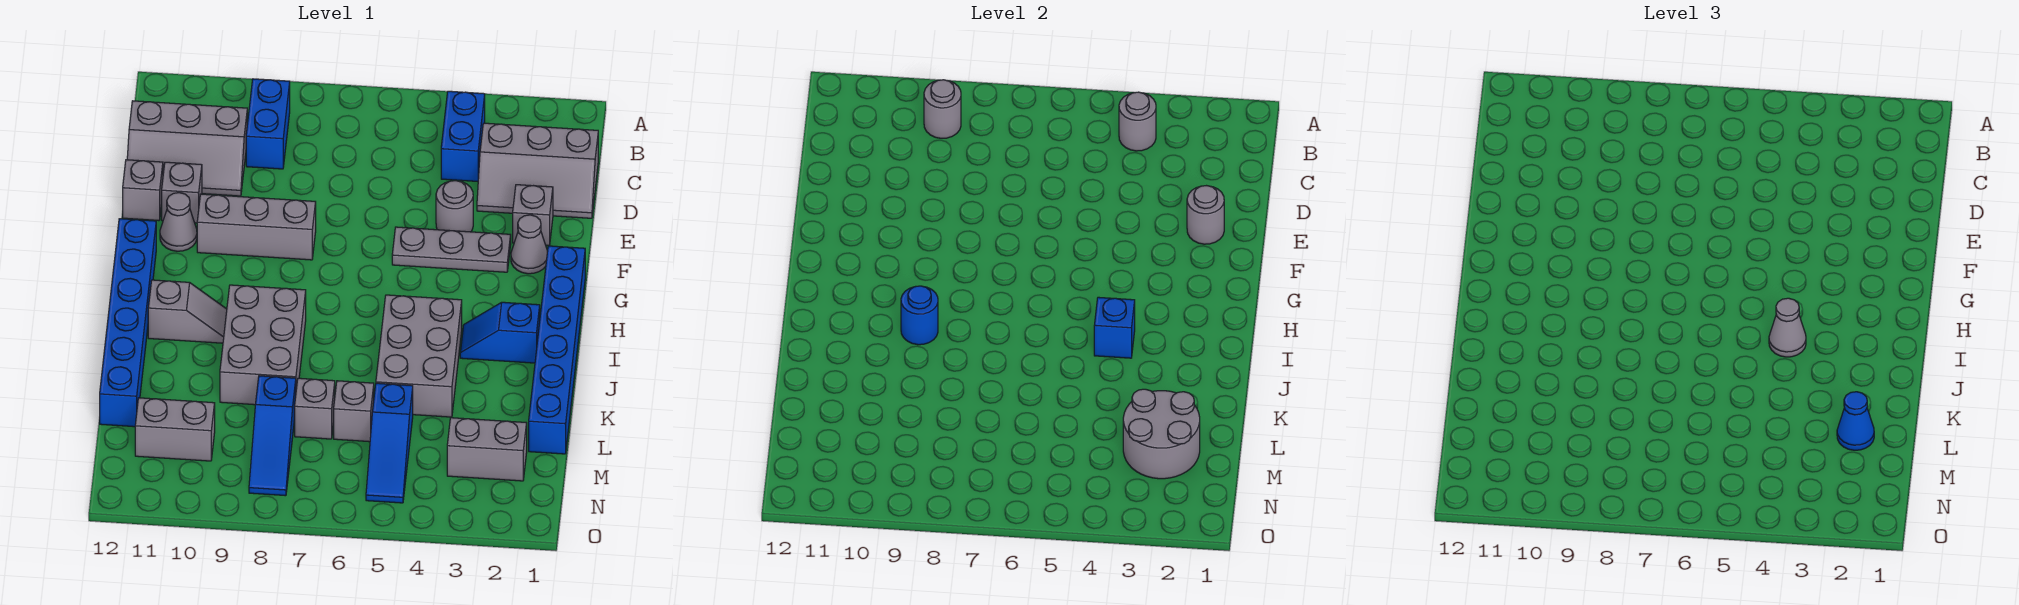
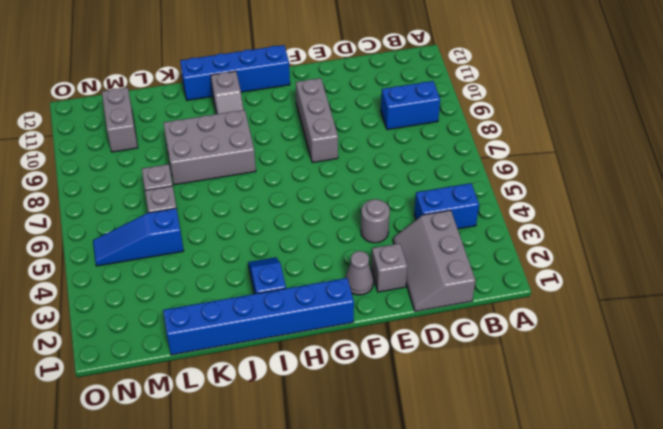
blue brick G12:J12 level 1 -> blue brick G12:L12 level 1
none -> grey slope C10:D12 level 1 top C
none -> grey brick E11 level 1
none -> grey brick E12 level 1
none -> grey plate F3:F5 level 1

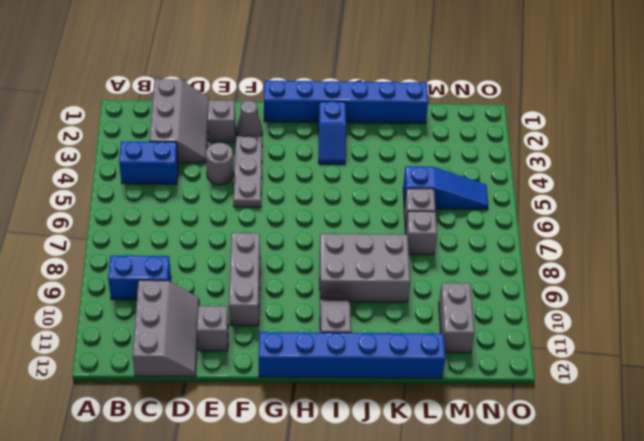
none -> grey brick E12 level 1
none -> grey cone F11 level 1
none -> grey brick I4:K5 level 1
none -> blue slope L8:N8 level 1 top L

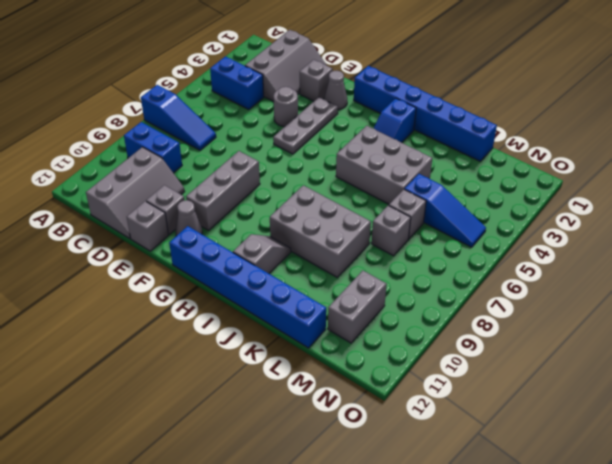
blue slope A7:C7 level 1 top A -> blue slope L8:N8 level 1 top L
none -> grey brick M2:M3 level 1
none -> grey round brick B4 level 2
none -> grey round brick B9 level 2
none -> grey round brick E2 level 2

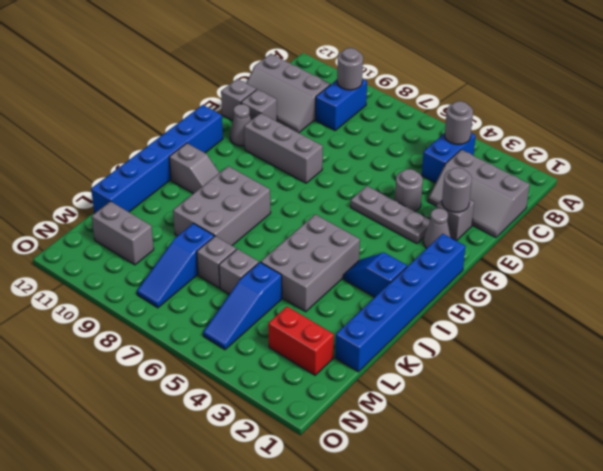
red brick M2:M3 level 1 -> grey brick M2:M3 level 1
none -> blue brick I4 level 2
none -> blue round brick I9 level 2
none -> grey round brick L2:M3 level 2
none -> grey cone I4 level 3

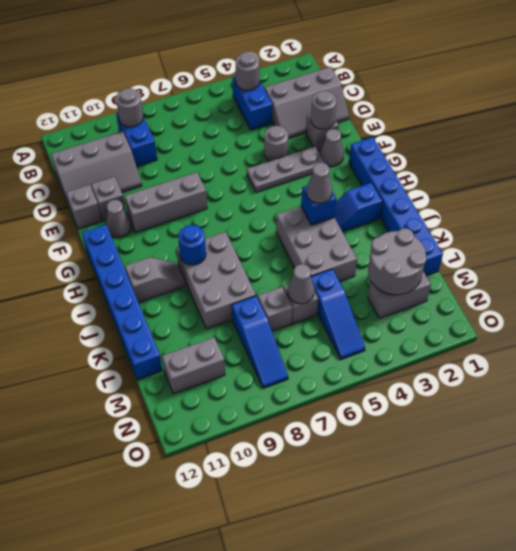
grey cone L6 level 2 -> none
none -> blue cone L2 level 3

